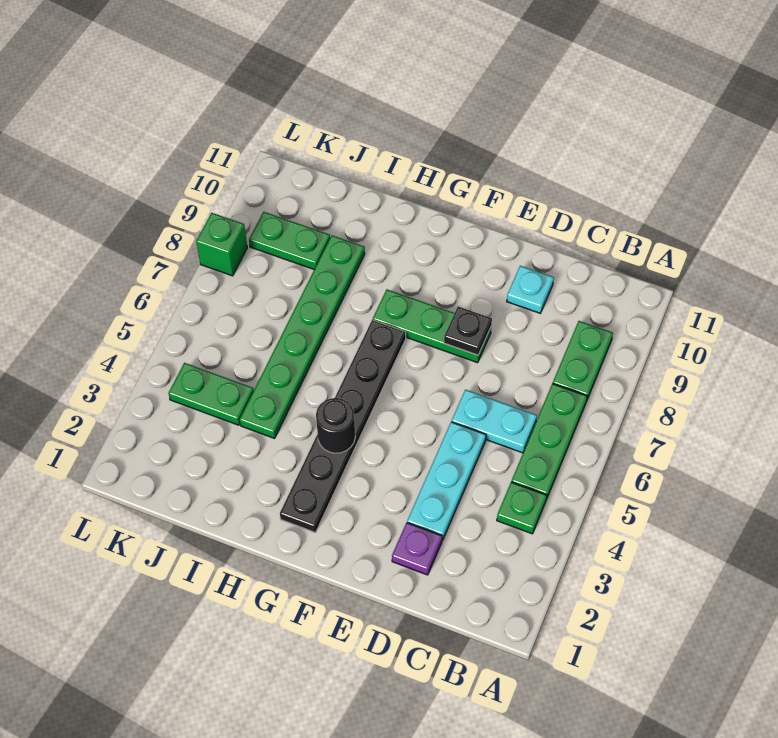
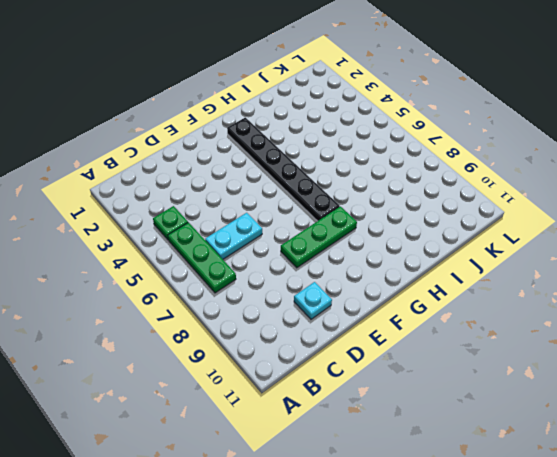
none -> green plate B8:B9 level 1
none -> purple plate D2 level 1
none -> cyan plate D3:D5 level 1

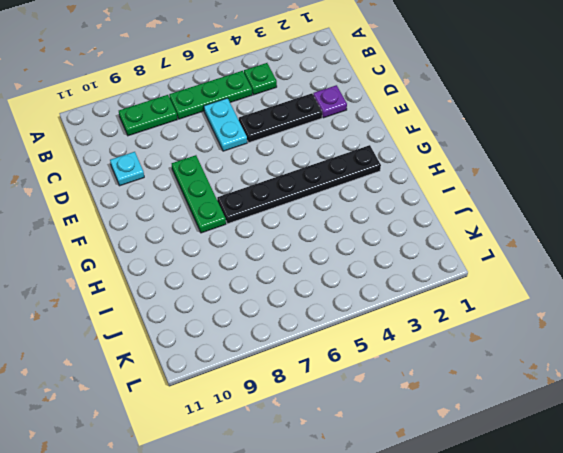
black plate D3:D5 level 1 -> cyan plate D3:D5 level 1
none -> green plate I4:I9 level 1
none -> green plate J4:K4 level 1
none -> green plate J9:K9 level 1

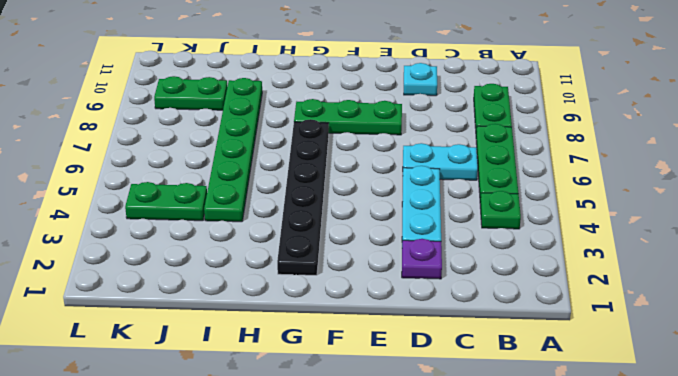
none -> green brick L8 level 1
none -> black plate E8 level 2
none -> black round brick G4 level 2

